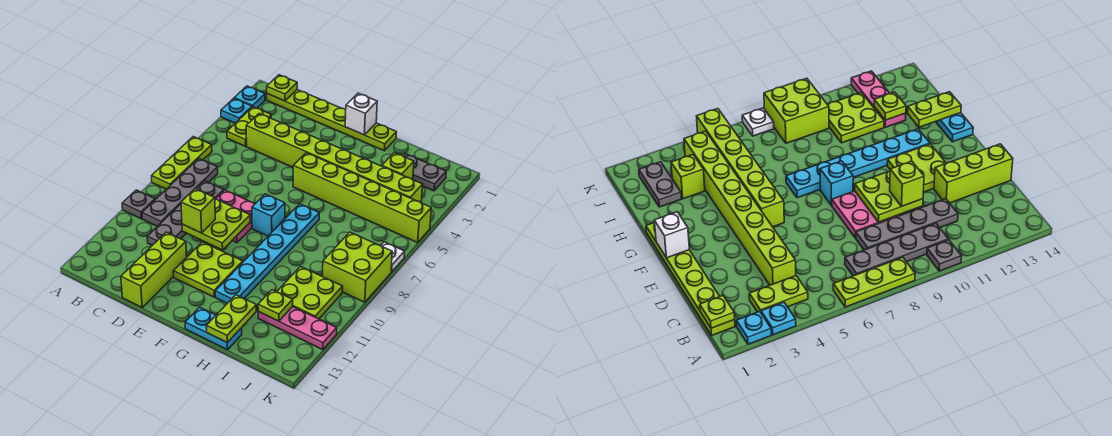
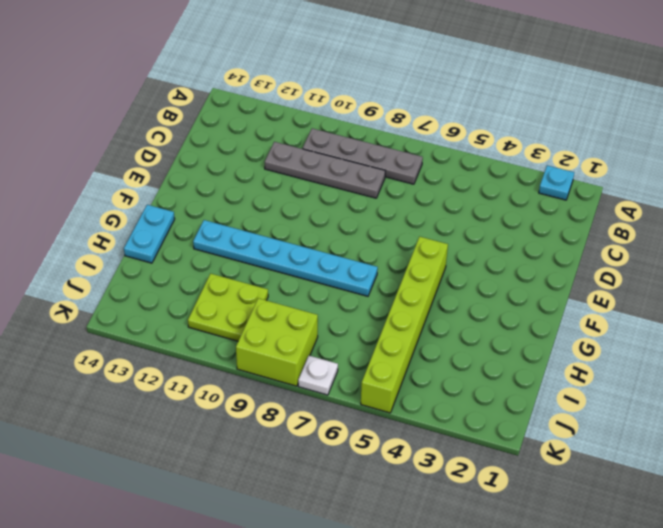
none -> cyan plate A3 level 1
none -> lime plate A6:A8 level 1
none -> grey plate A10 level 1

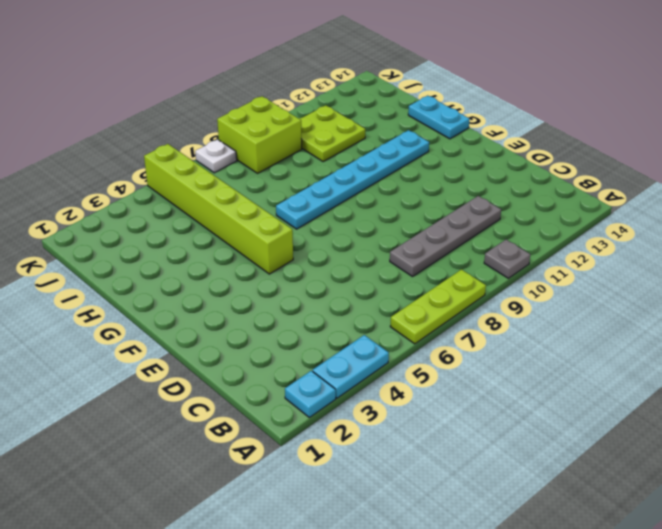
cyan plate A3:A4 level 1 -> cyan plate A3 level 1
none -> lime plate B1:G1 level 1
none -> lime plate B3:B4 level 1
none -> grey plate B7:B10 level 1

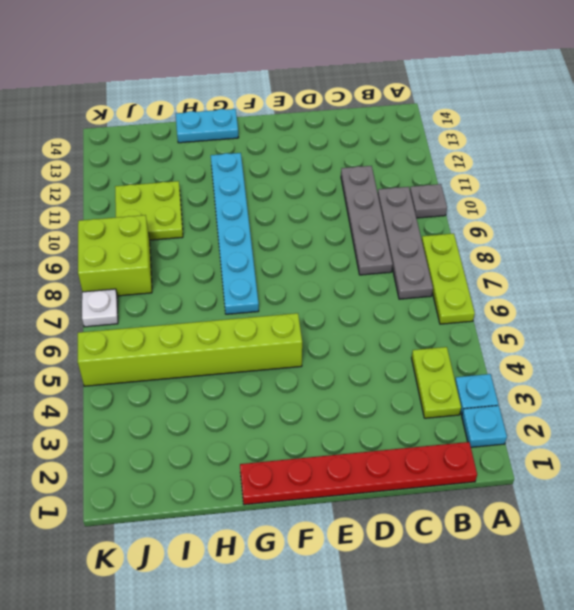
red plate B1:G1 level 1 -> lime plate B1:G1 level 1
none -> lime brick C4:J4 level 1
none -> pink plate D8:E9 level 1
none -> lime brick D12:D14 level 1

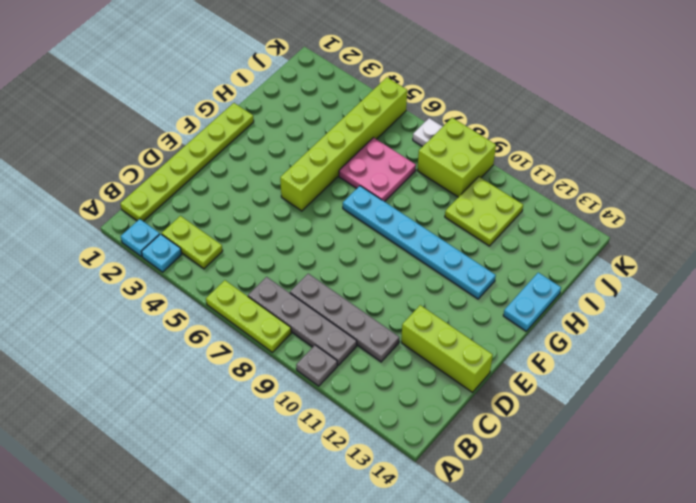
pink plate H6:I7 level 1 -> pink plate D8:E9 level 1
none -> lime brick C4:J4 level 1
none -> lime plate E11:F12 level 1
none -> cyan brick F8 level 1

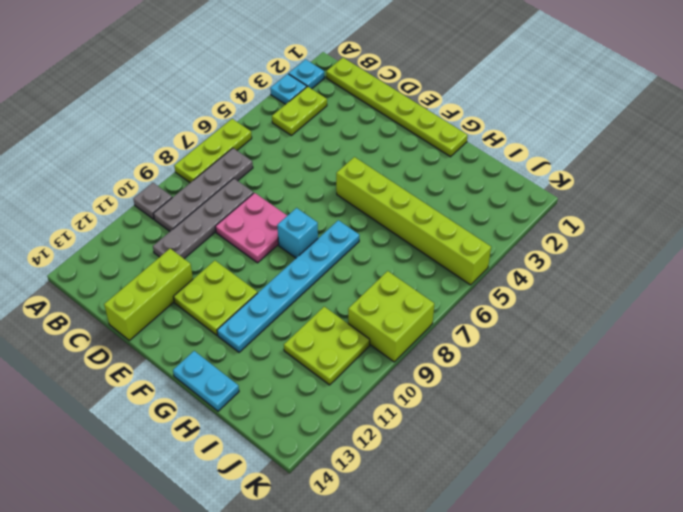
none -> lime brick C4:J4 level 1
none -> grey plate I2:J2 level 1
none -> lime brick I3 level 1

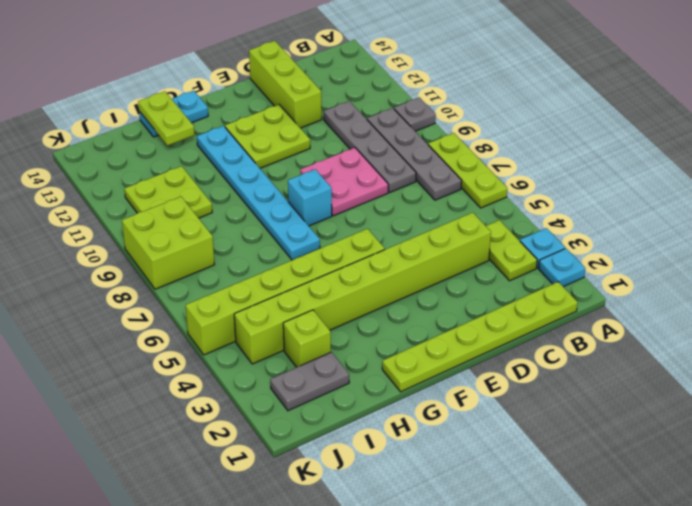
none -> pink plate I12:K12 level 1
none -> white plate K7 level 1
none -> lime plate B1 level 2

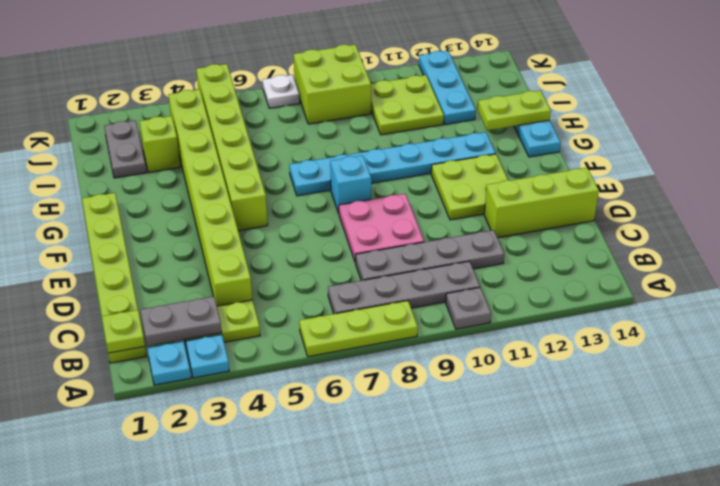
grey plate B2:B3 level 2 -> none
cyan plate I12:K12 level 1 -> pink plate I12:K12 level 1
none -> lime plate D9:E10 level 2
none -> white brick F1 level 2
none -> lime plate I12 level 2

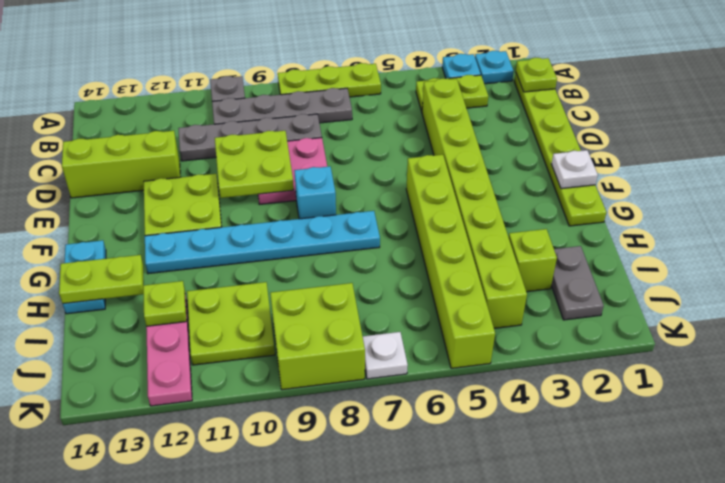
white plate F1 level 2 -> white brick F1 level 2
none -> lime brick D10 level 3

